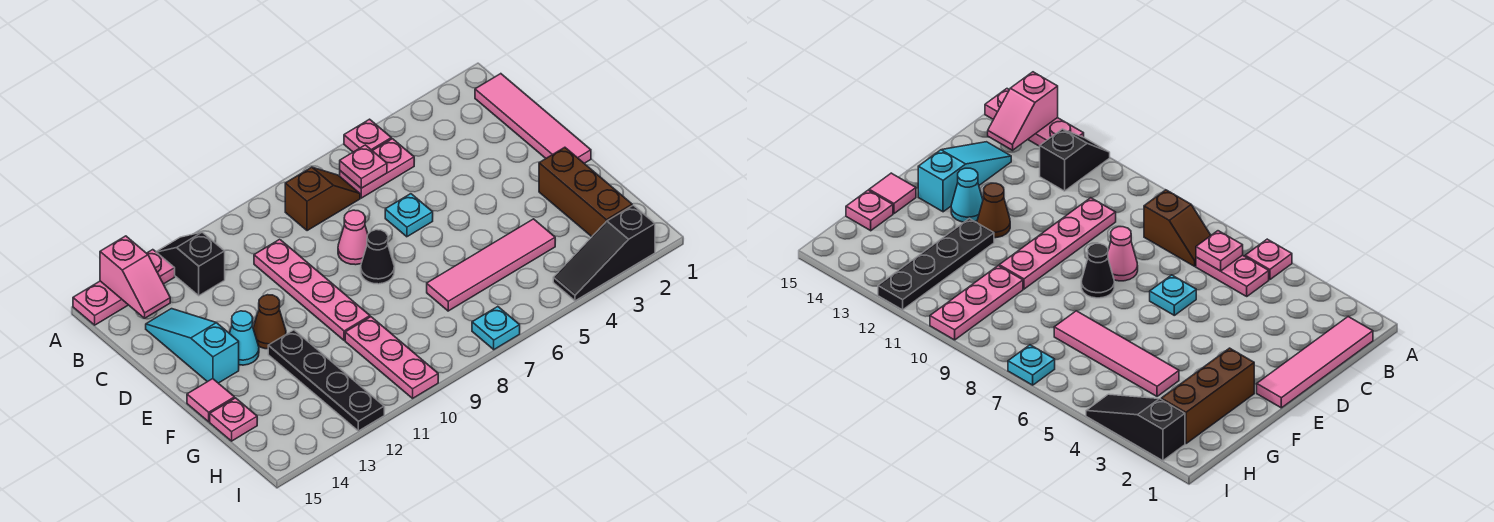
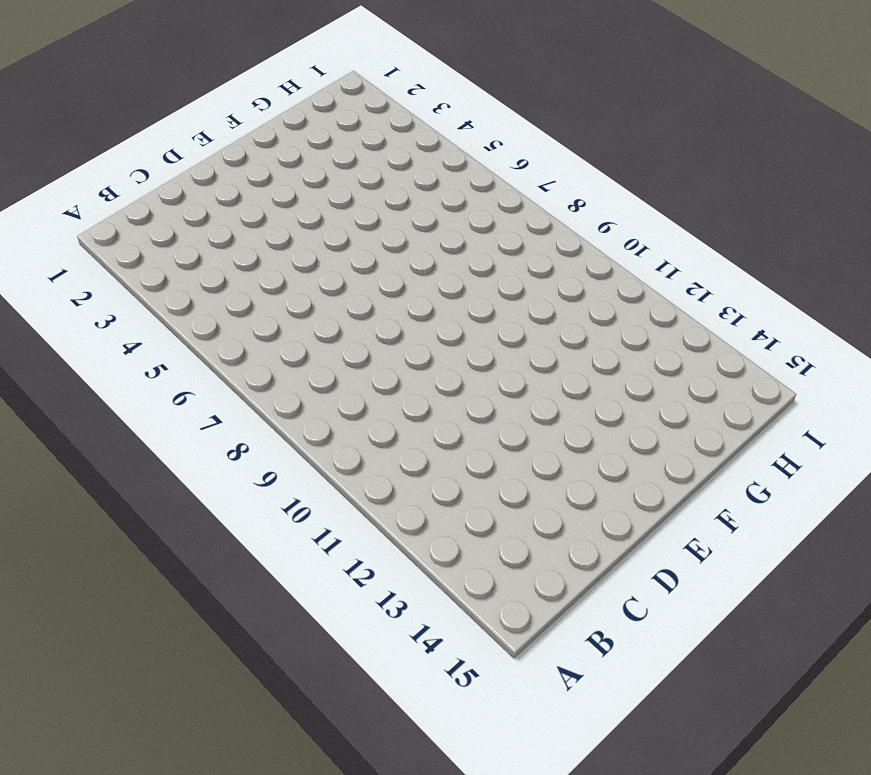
none -> pink plate A5 level 1
none -> black slope A12:B12 level 1 top B
none -> pink plate A13:A15 level 1

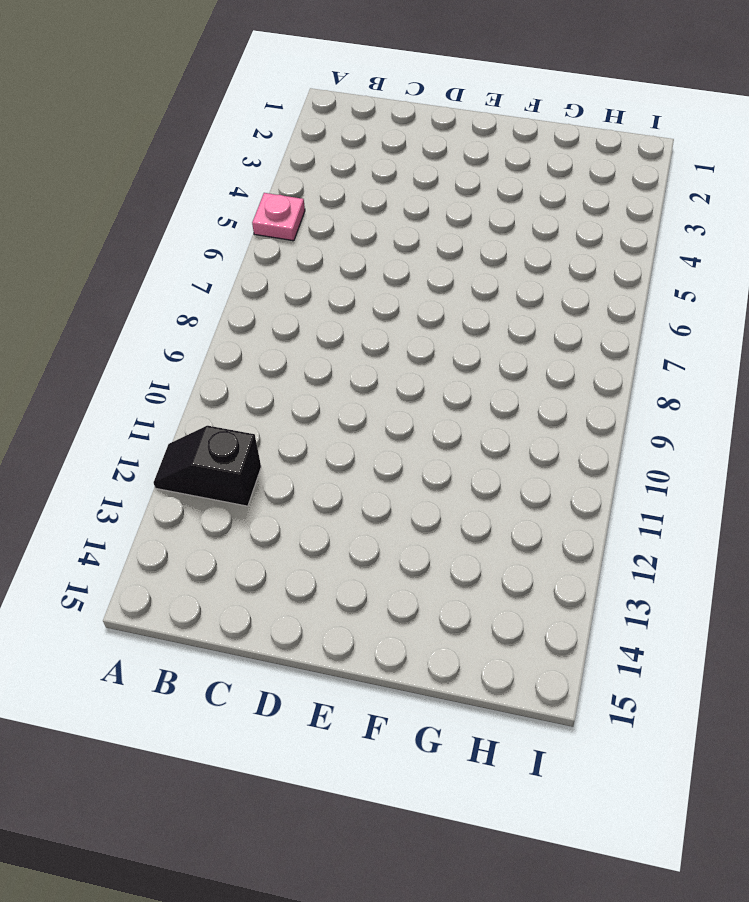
none -> pink plate A13:A15 level 1
none -> pink tile B1:E1 level 1
none -> pink plate B5:B6 level 1

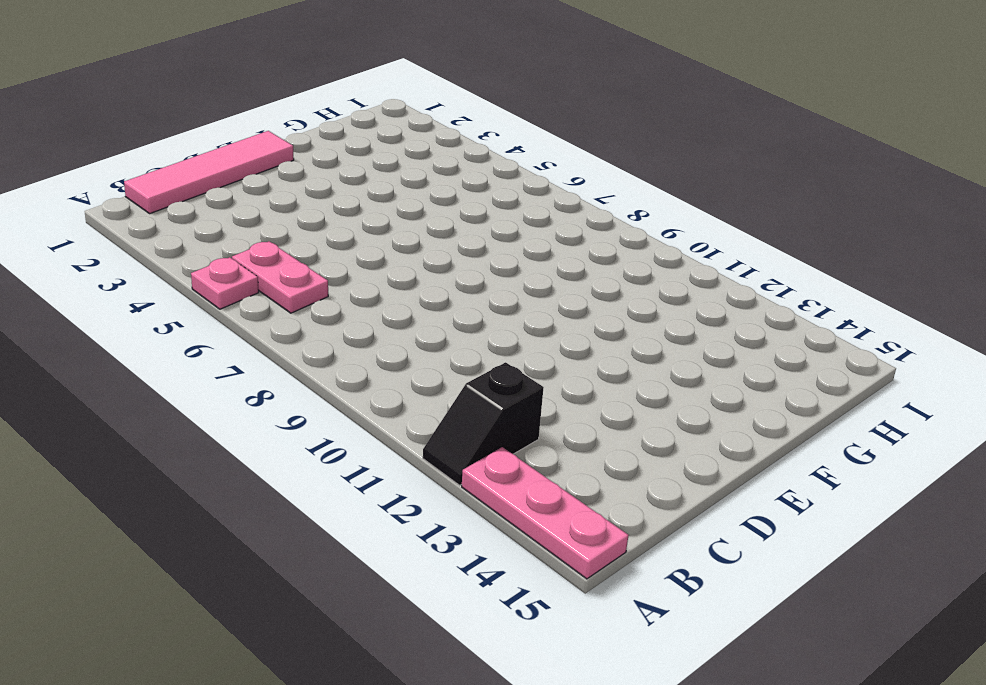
none -> brown slope B7:B8 level 1 top 8
none -> pink plate C10:F10 level 1
none -> cyan slope C14:E14 level 1 top E

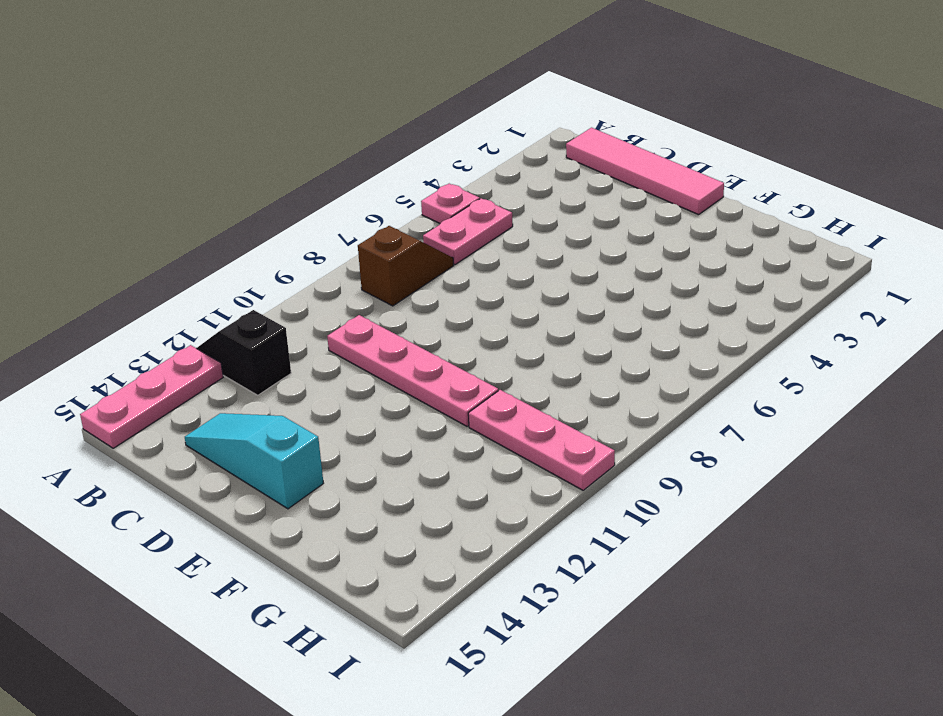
none -> cyan plate D6 level 1
none -> pink cone D8 level 1
none -> black cone E8 level 1

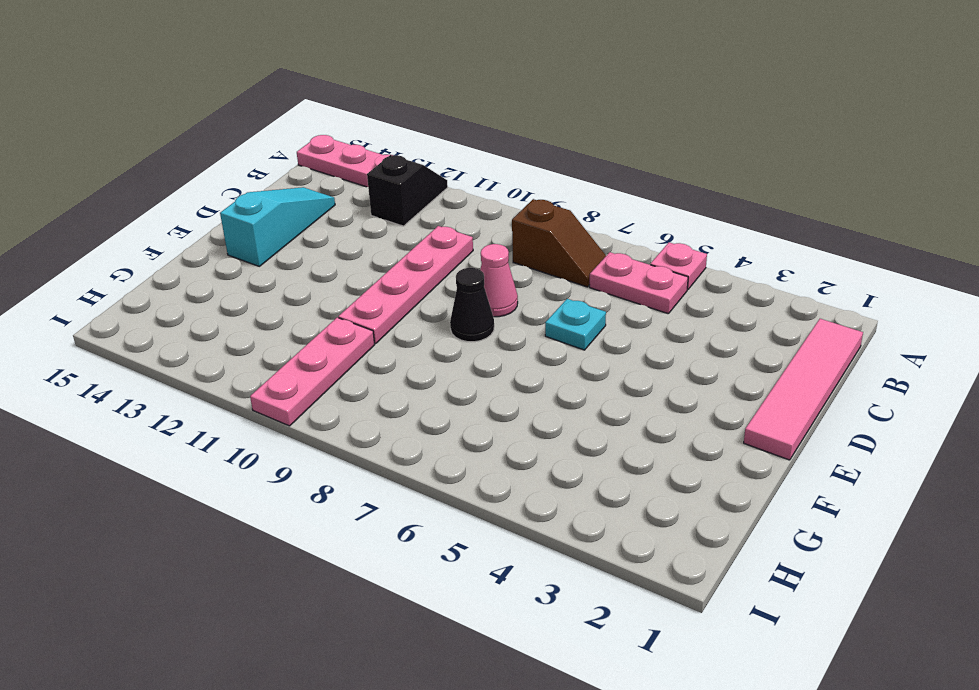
none -> brown cone E12 level 1
none -> cyan cone E13 level 1
none -> brown brick F2:H2 level 1

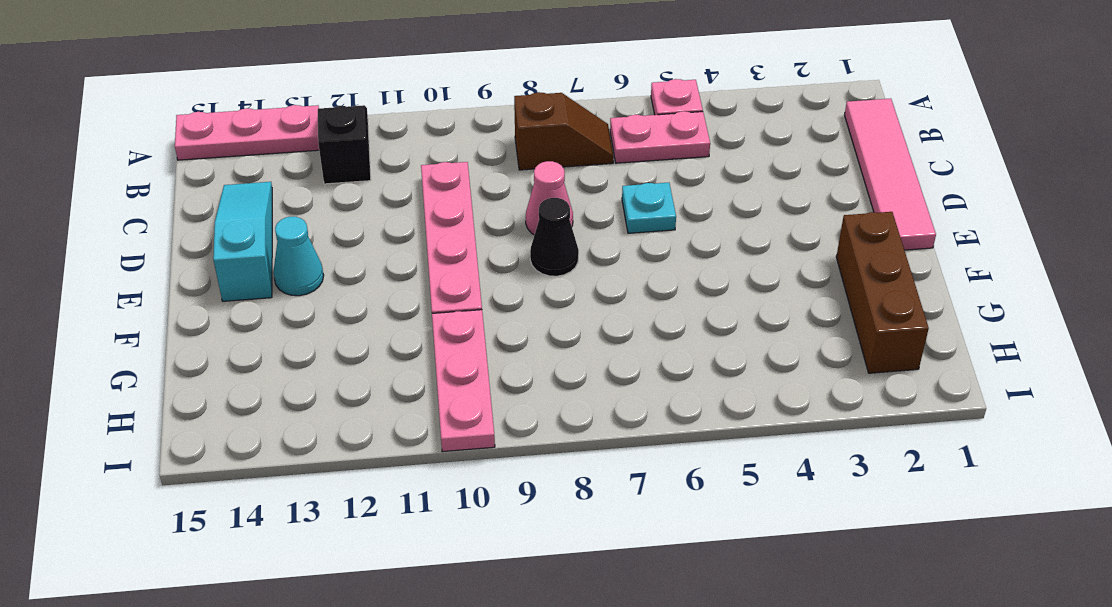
none -> brown cone E12 level 1
none -> black plate F12:I12 level 1
none -> pink tile F15 level 1

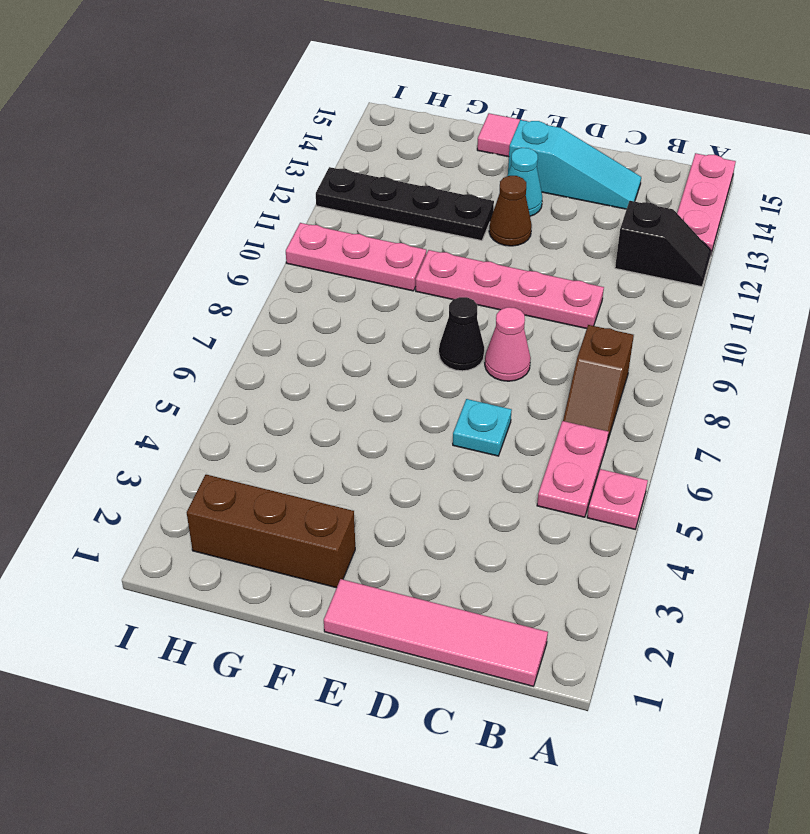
none -> pink tile G4:G7 level 1
none -> pink plate G15 level 1
none -> black slope I2:I4 level 1 top 2

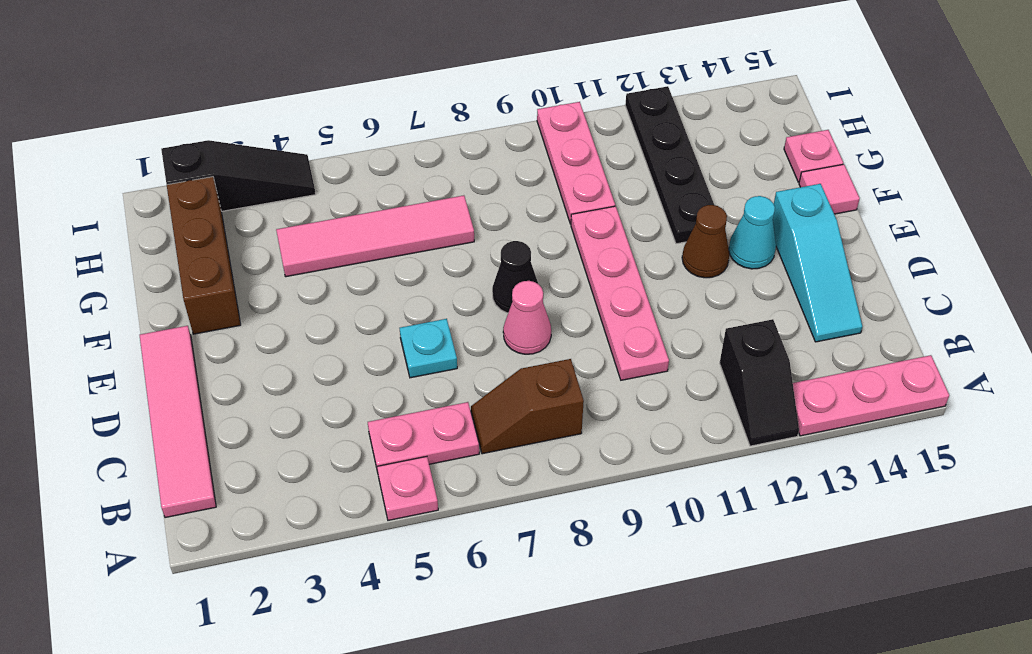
none -> cyan plate I7 level 1
none -> pink slope A14:B14 level 2 top A
none -> pink plate B6 level 2

